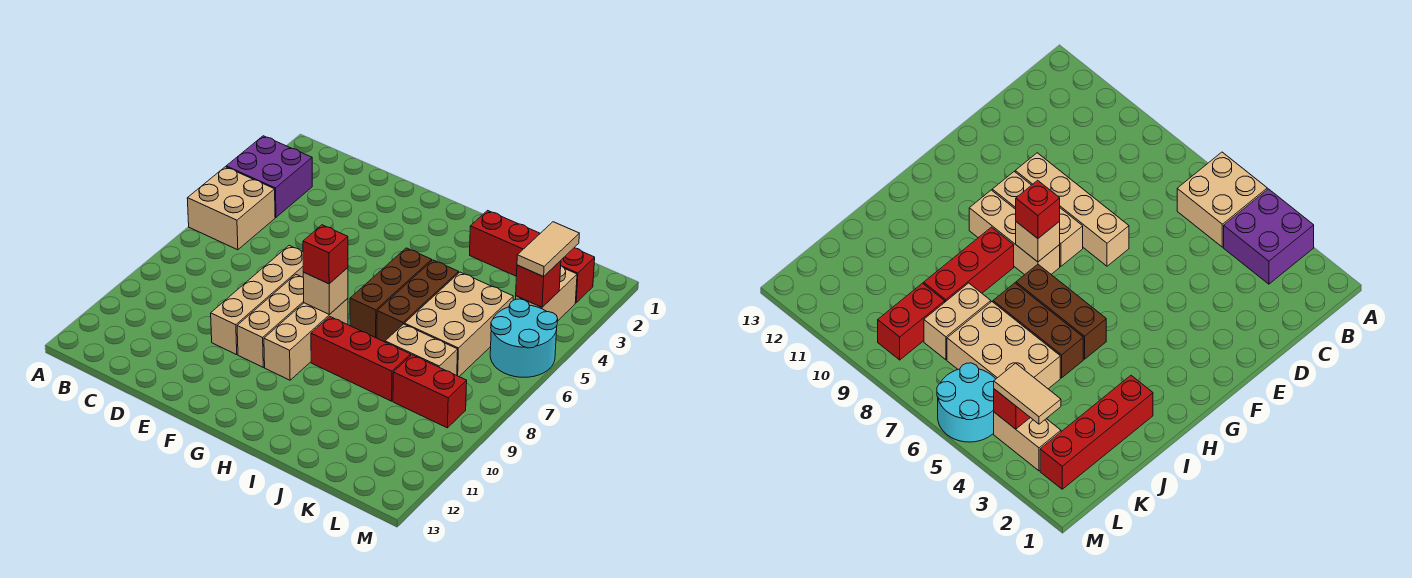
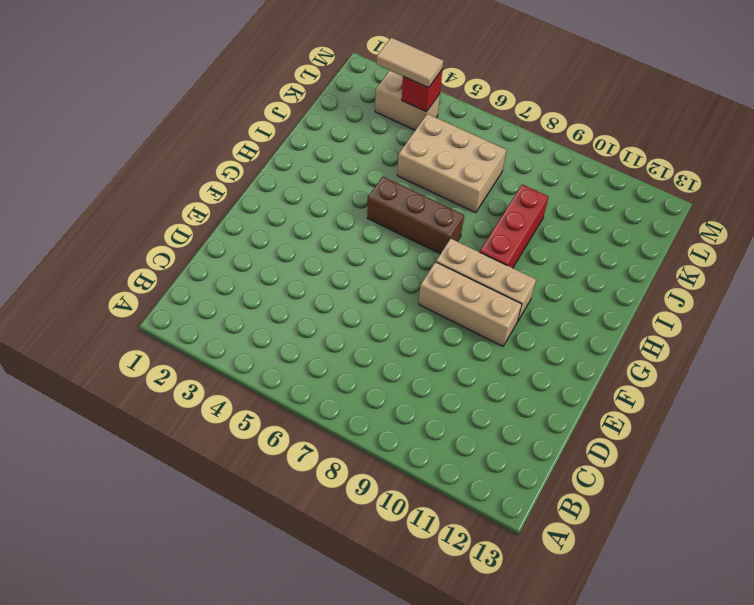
none -> purple brick A3:B4 level 1
none -> tan brick A5:B6 level 1
none -> tan brick E7:E10 level 1

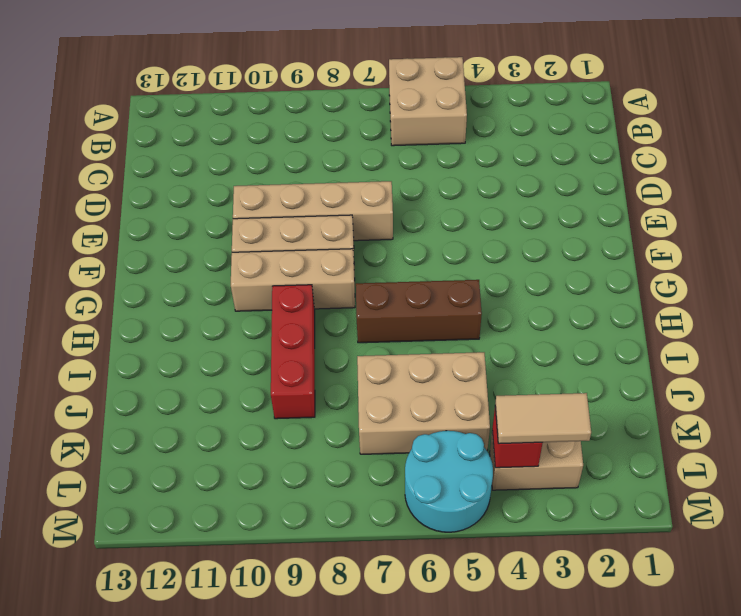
none -> purple brick A3:B4 level 1
none -> red brick I2:L2 level 1
none -> brown brick I5:I7 level 1

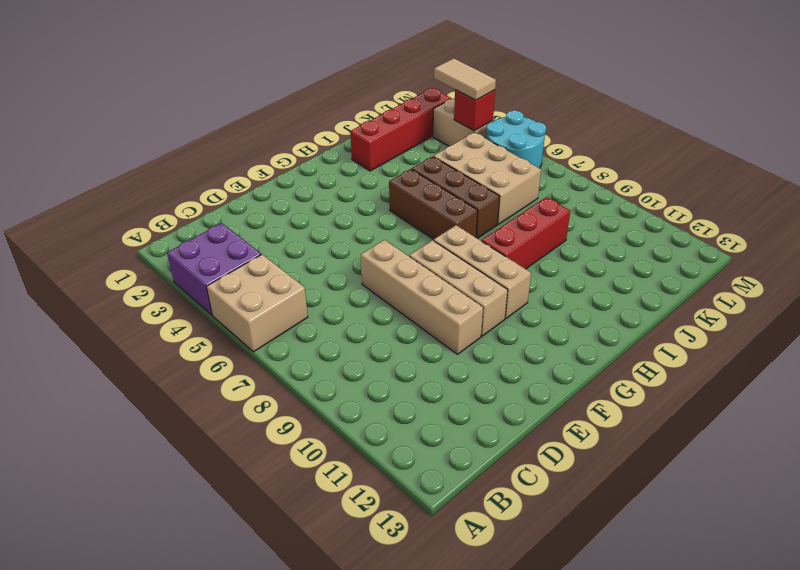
none -> tan brick J8:K8 level 1
none -> red brick K9:L9 level 1
none -> tan brick G8 level 2

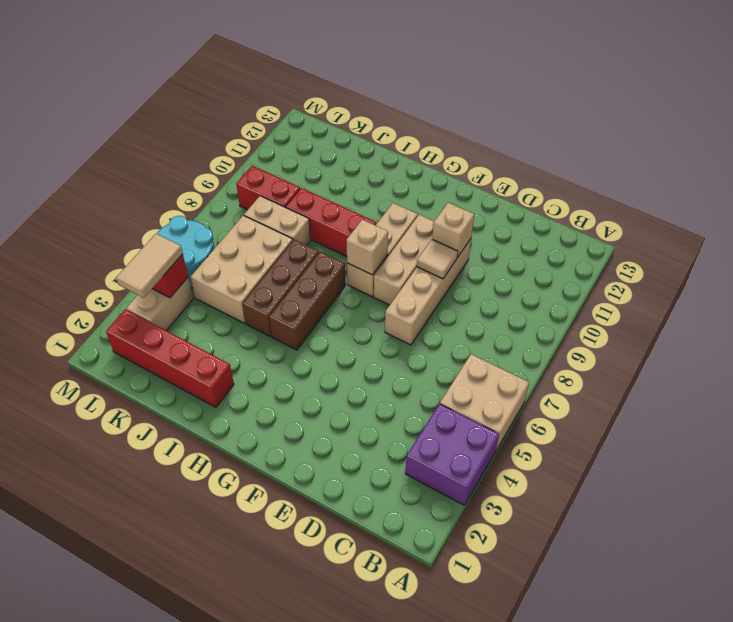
tan tile E9 level 2 -> none
tan brick E10 level 2 -> none
none -> red brick G8 level 3

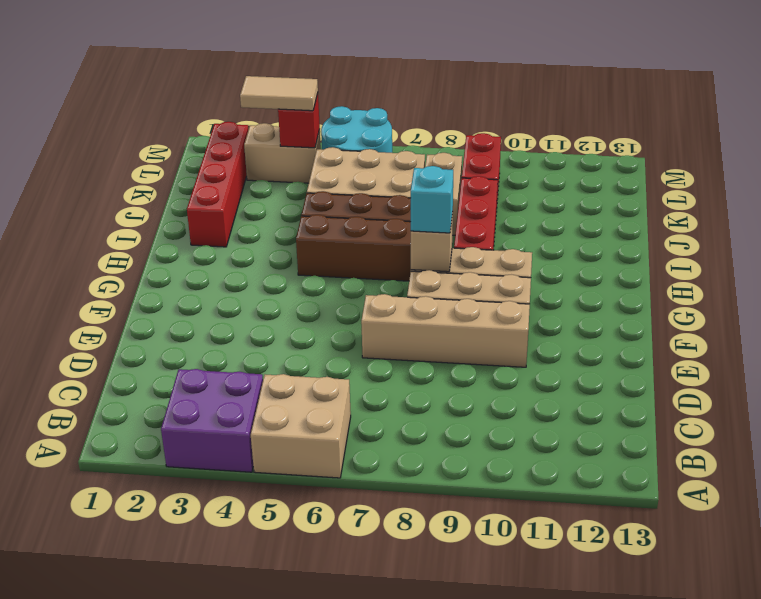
cyan brick G8 level 3 -> red brick G8 level 3

